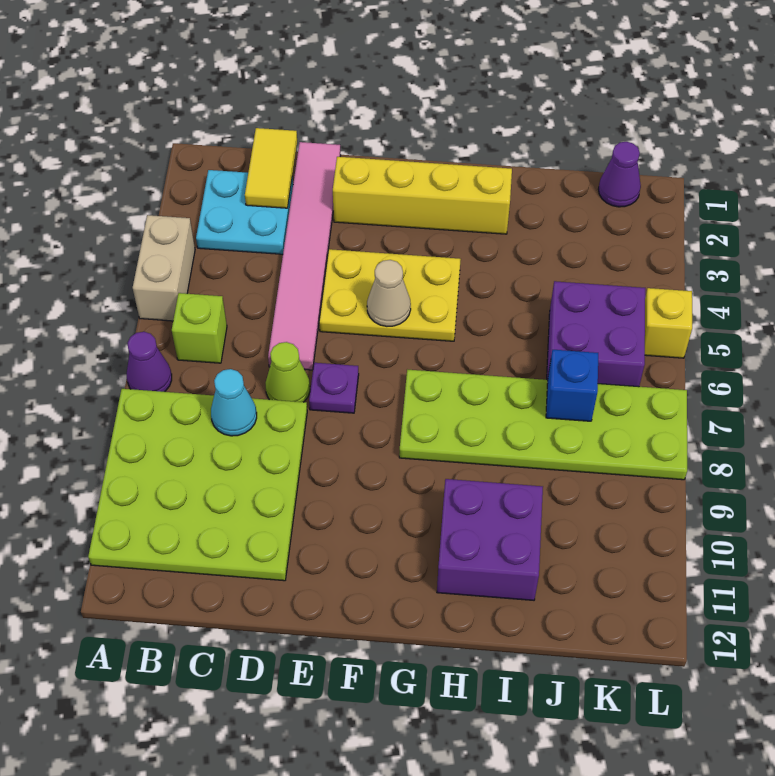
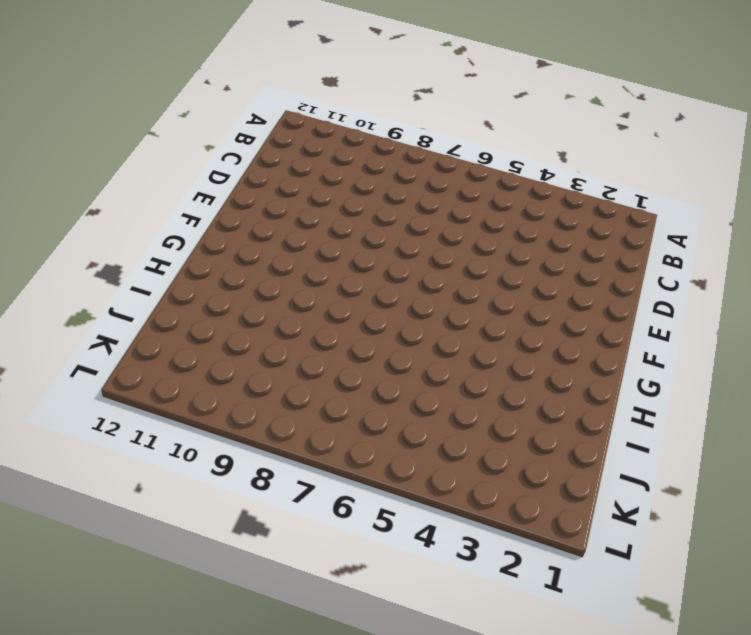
none -> tan brick A4:A5 level 1
none -> purple cone A7 level 1
none -> lime plate A8:D11 level 1

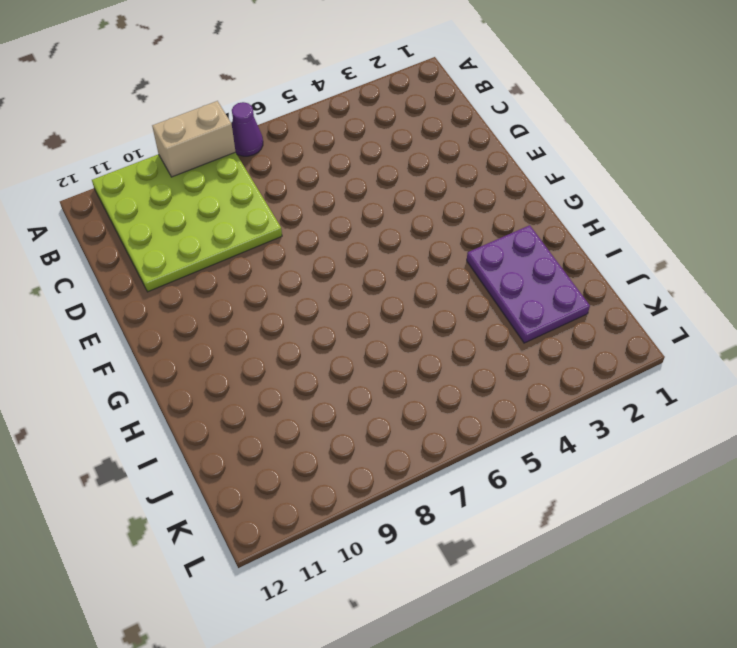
tan brick A8:A9 level 2 -> tan brick A4:A5 level 1
purple plate H2:J3 level 1 -> yellow brick E2:H2 level 1
none -> cyan plate B2:C3 level 1
none -> lime brick B6 level 1
none -> pink tile D1:D6 level 1

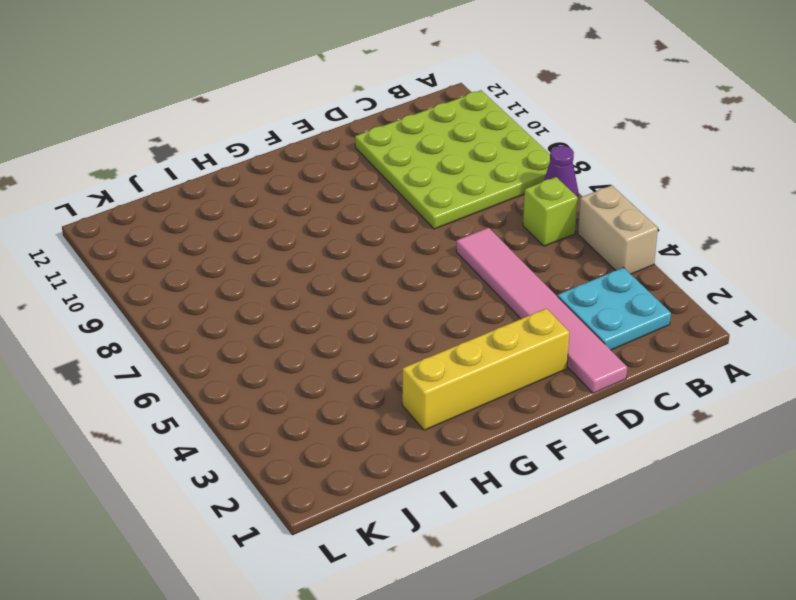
none -> lime cone D7 level 1
none -> yellow plate E4:G5 level 1
none -> purple plate E7 level 1

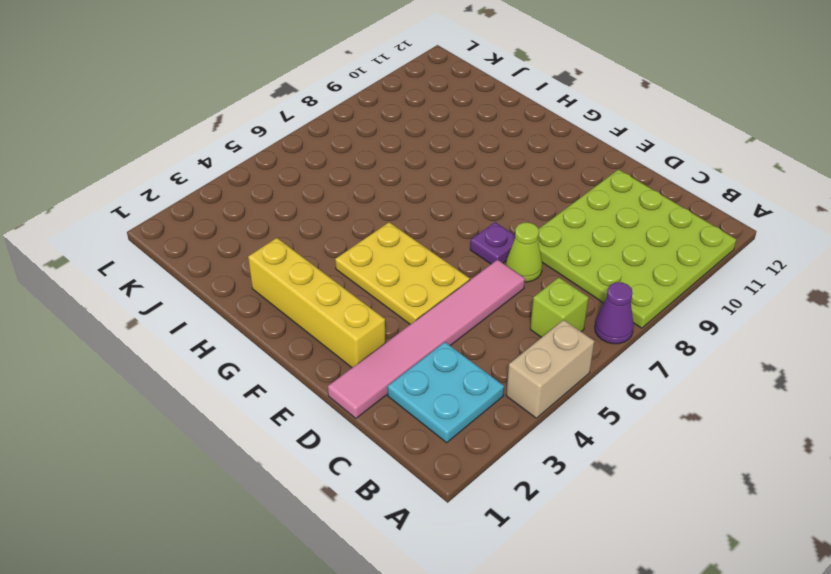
none -> lime plate G7:L8 level 1
none -> purple brick H10:I11 level 1
none -> purple brick J5:K6 level 1

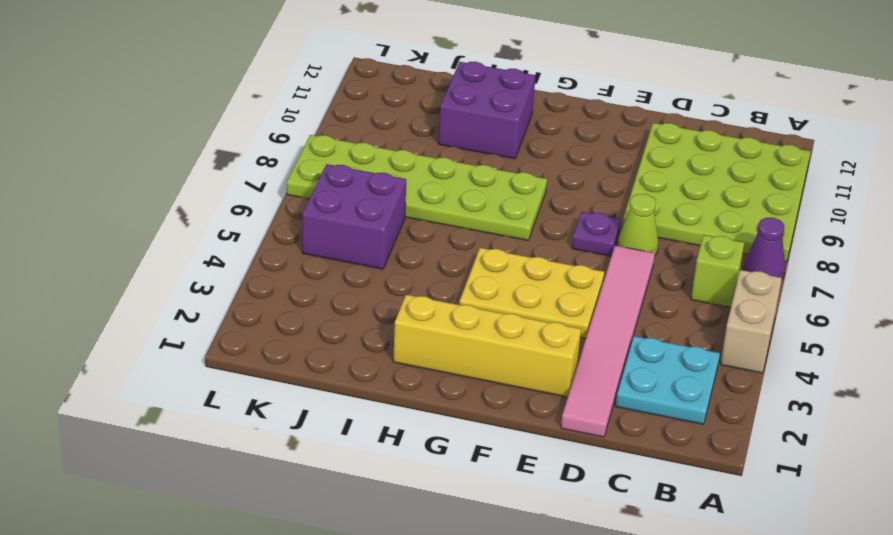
none -> purple cone K1 level 1
none -> yellow brick L5 level 1
none -> yellow tile C1:C2 level 2

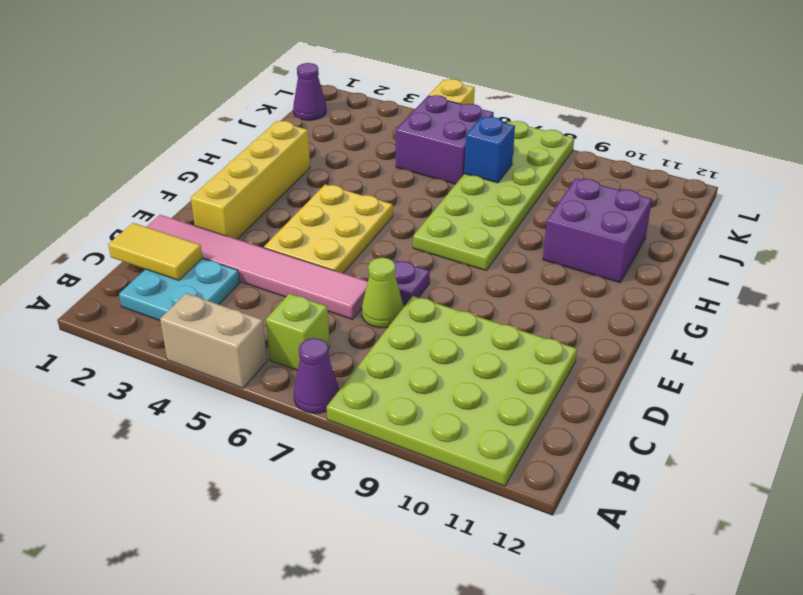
none -> cyan cone C8 level 2
none -> tan cone F5 level 2

